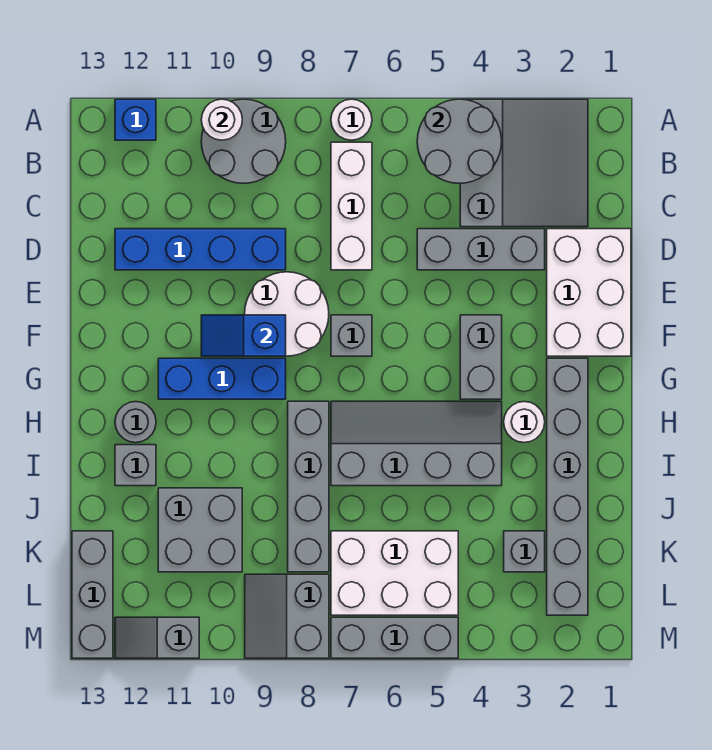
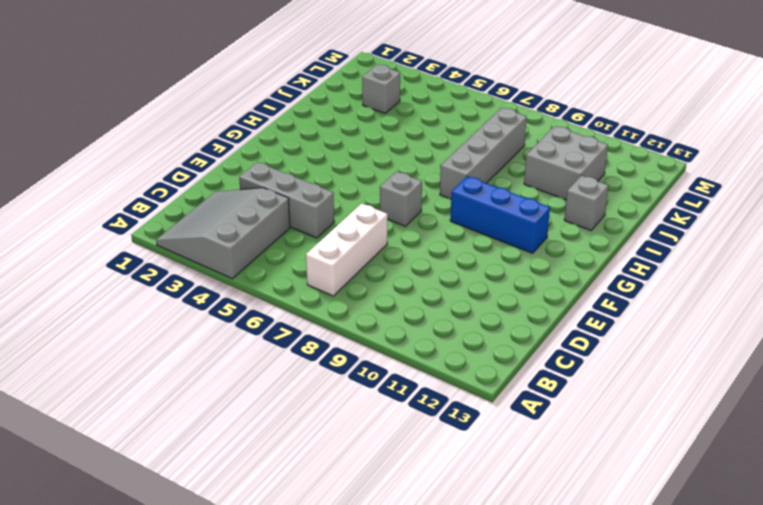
none -> white round brick A7 level 1
none -> grey round brick A9:B10 level 1
none -> blue brick A12 level 1

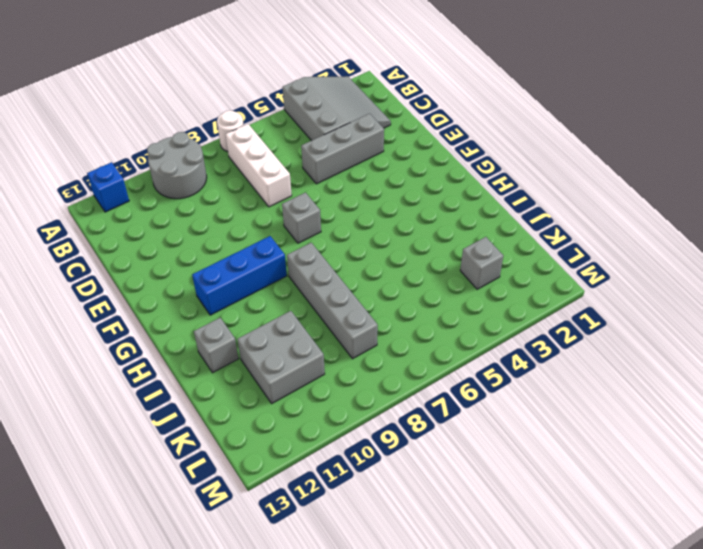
none -> white brick D1:F2 level 1
none -> blue brick D9:D12 level 1
none -> white round brick E8:F9 level 1

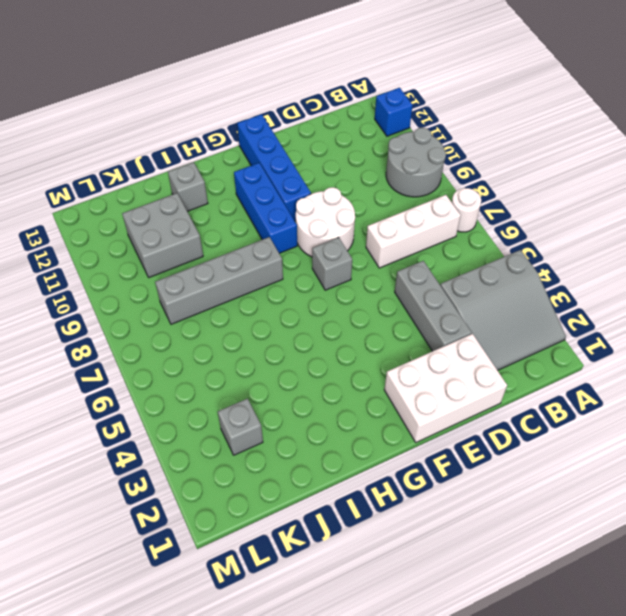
blue brick F10:F13 level 1 -> blue brick D9:D12 level 1
none -> grey brick F4:G4 level 1
none -> grey brick G2:L2 level 1
none -> white round brick H3 level 1

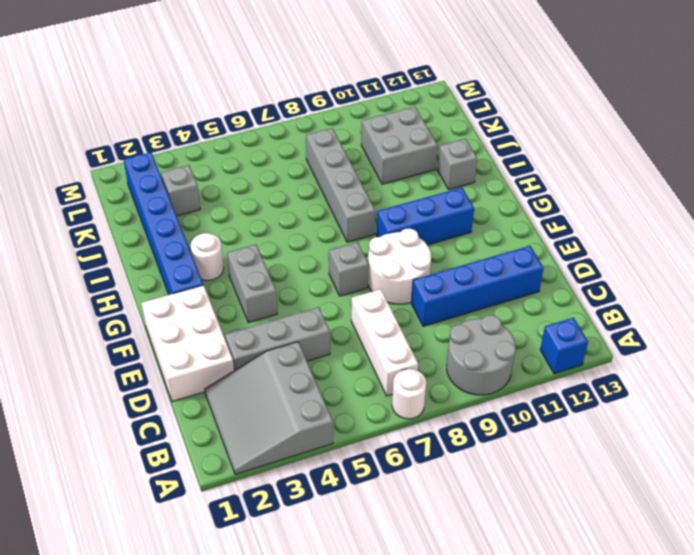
blue brick G2:L2 level 1 -> grey brick G2:L2 level 1
none -> grey slope H4:I7 level 1 top I
none -> grey round brick H12 level 1
none -> white brick K5:L7 level 1

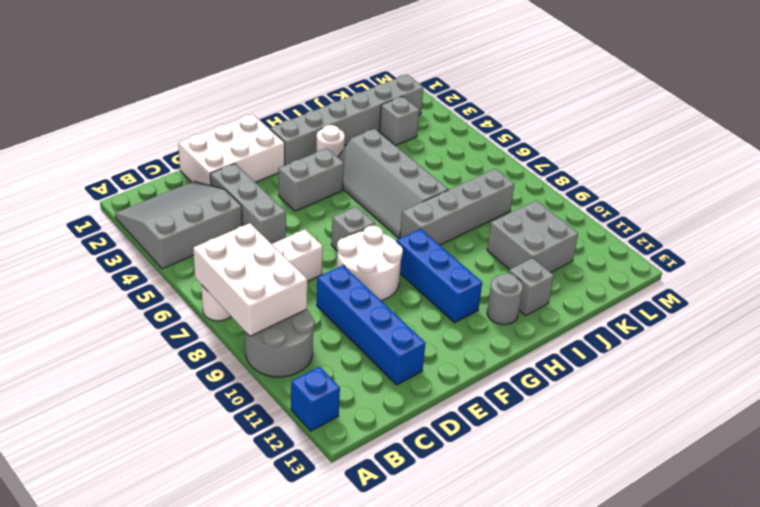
white brick A7:B9 level 2 -> white brick K5:L7 level 1
none -> grey brick K13:M13 level 1
none -> grey slope L8:M9 level 1 top 8
none -> grey brick M5:M7 level 1

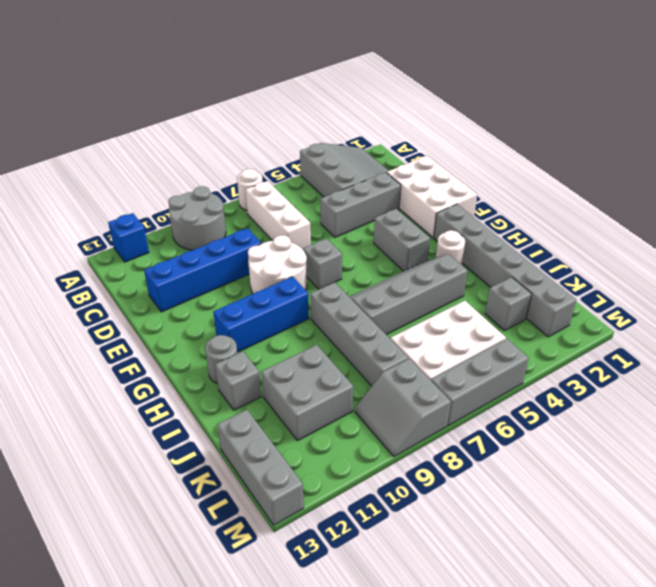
none -> grey slope M11:M12 level 1 top 11
none -> grey round brick A4:B5 level 2
none -> white round brick A10 level 2

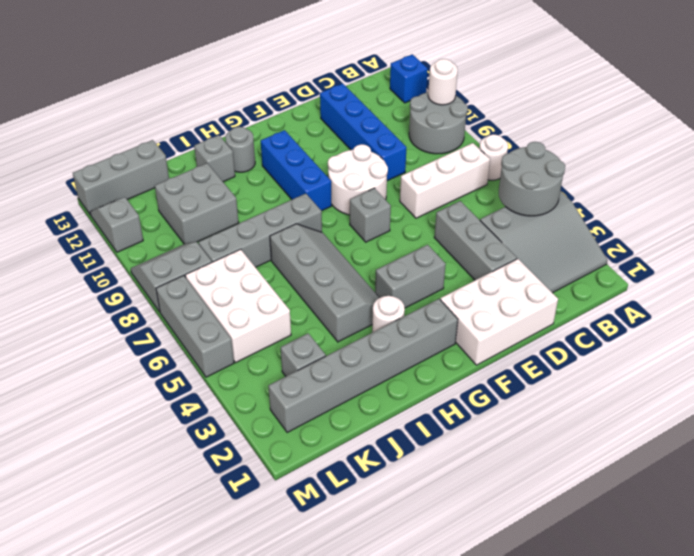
none -> blue slope F9:F10 level 2 top 9

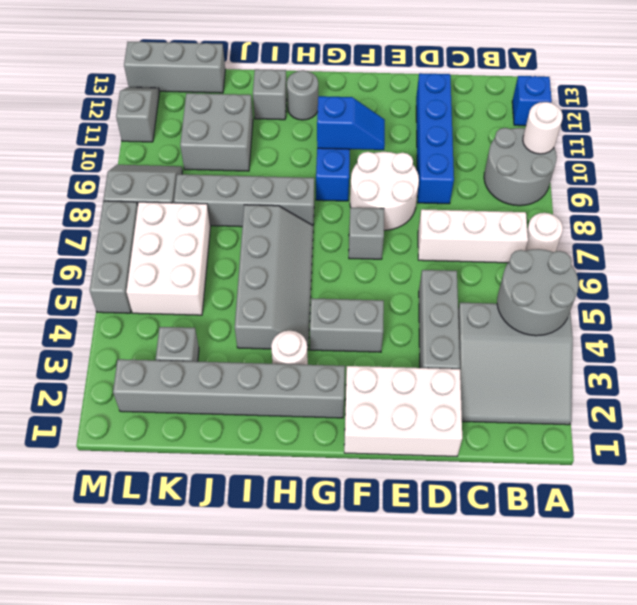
blue slope F10:G10 level 2 top G -> blue slope F9:F10 level 2 top 9

